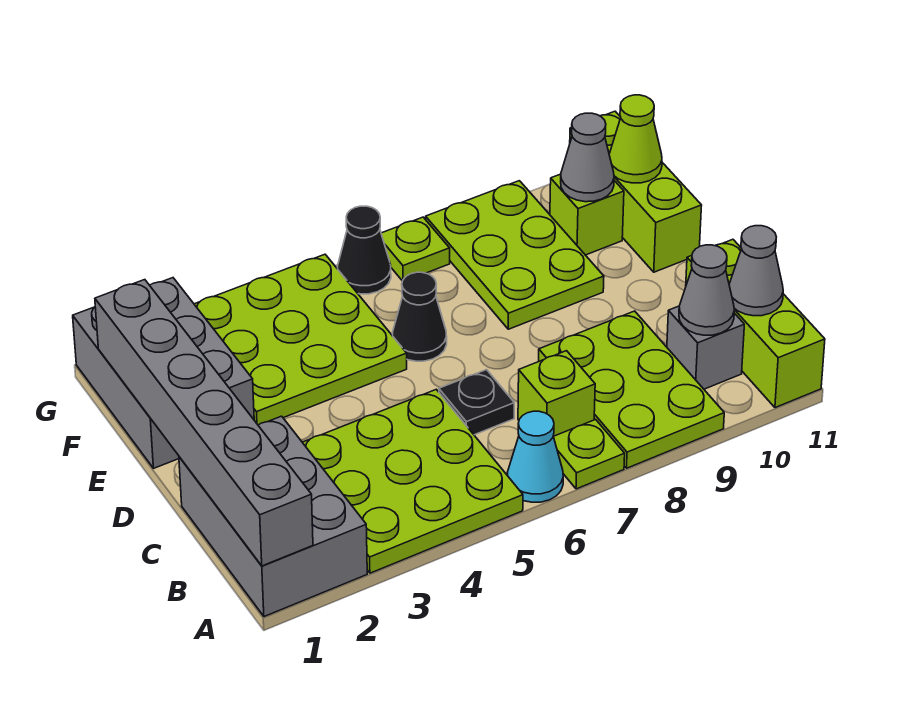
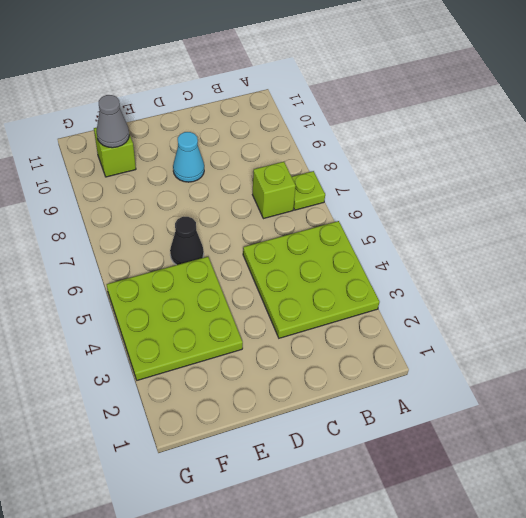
cyan cone D9 level 1 -> cyan cone A6 level 1
none -> grey brick A1:C2 level 1
none -> lime plate A8:C9 level 1
none -> lime brick A11:C11 level 1

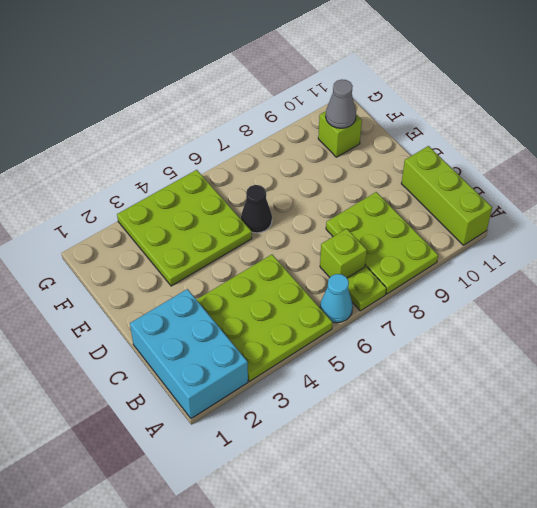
cyan brick A1:C2 level 1 -> grey brick A1:C2 level 1
none -> grey brick B10 level 1
none -> black plate C6 level 1
none -> grey brick E1:G2 level 1

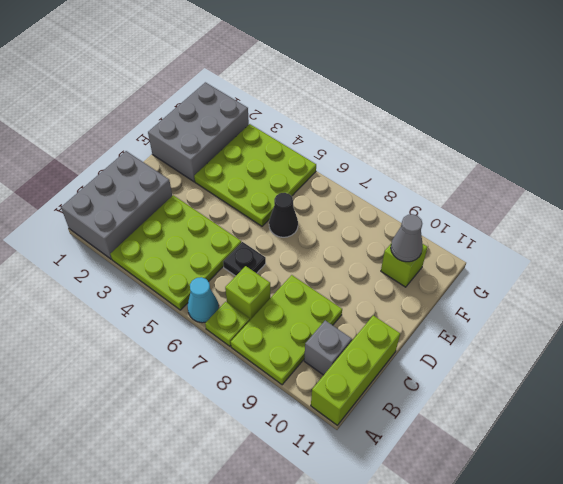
none -> lime plate E8:G9 level 1
none -> lime brick E11:G11 level 1
none -> black cone G6 level 1

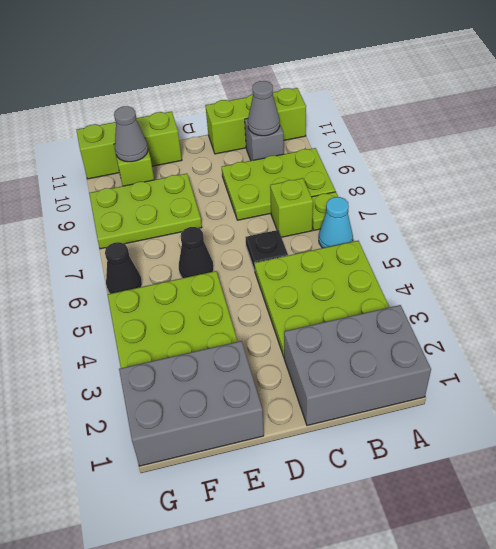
none -> lime plate G7 level 1
none -> grey brick A1:F1 level 2
none -> grey cone B11 level 2

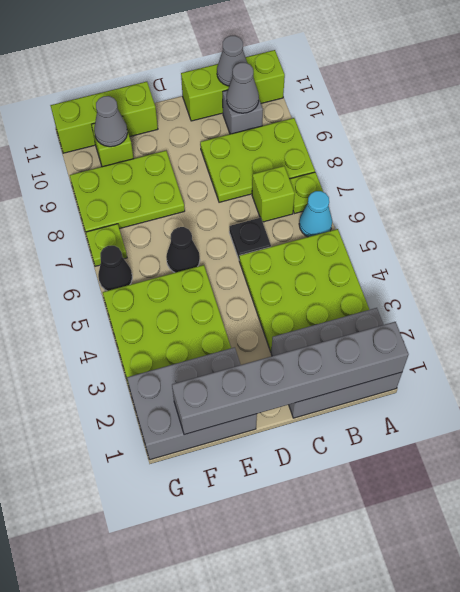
none -> lime cone F11 level 2

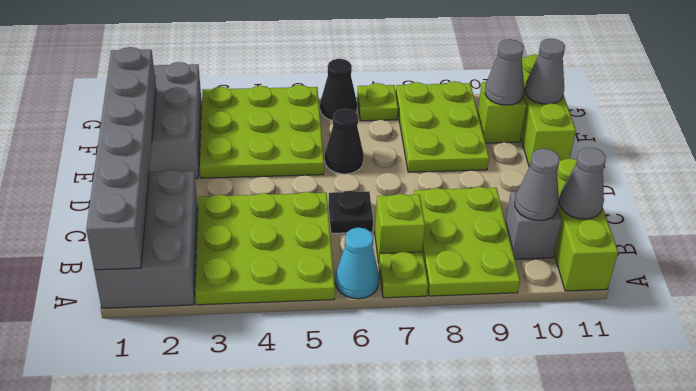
grey cone F11 level 2 -> lime cone F11 level 2

